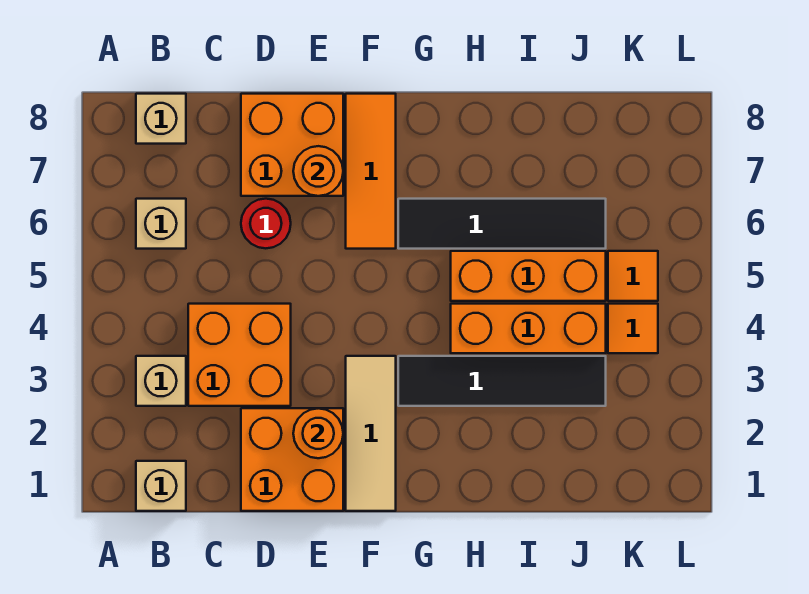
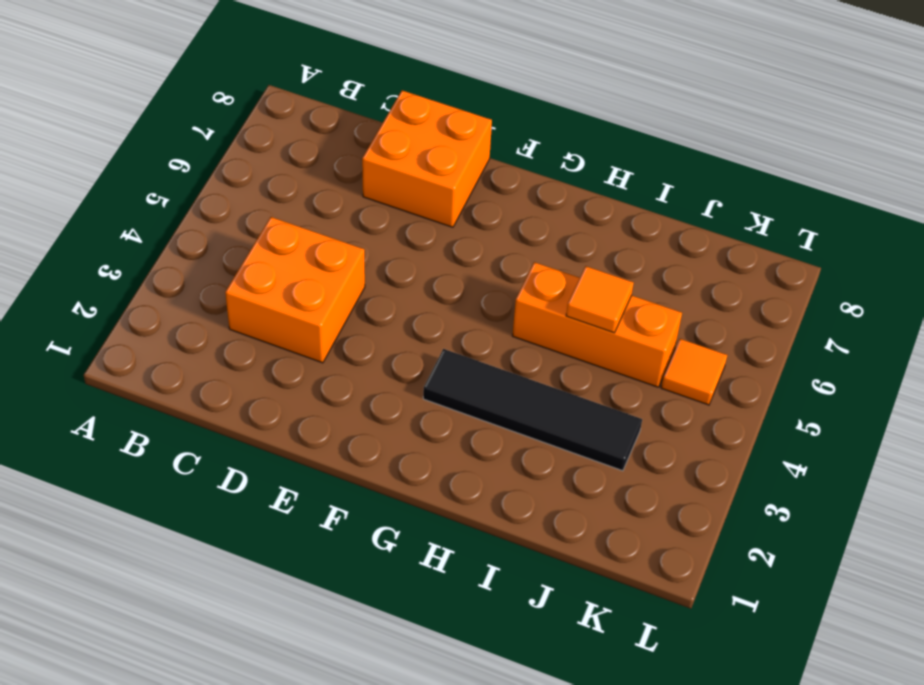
orange tile I5 level 2 -> orange tile K4 level 1
none -> tan brick B1 level 1
none -> tan brick B3 level 1
none -> tan brick B6 level 1

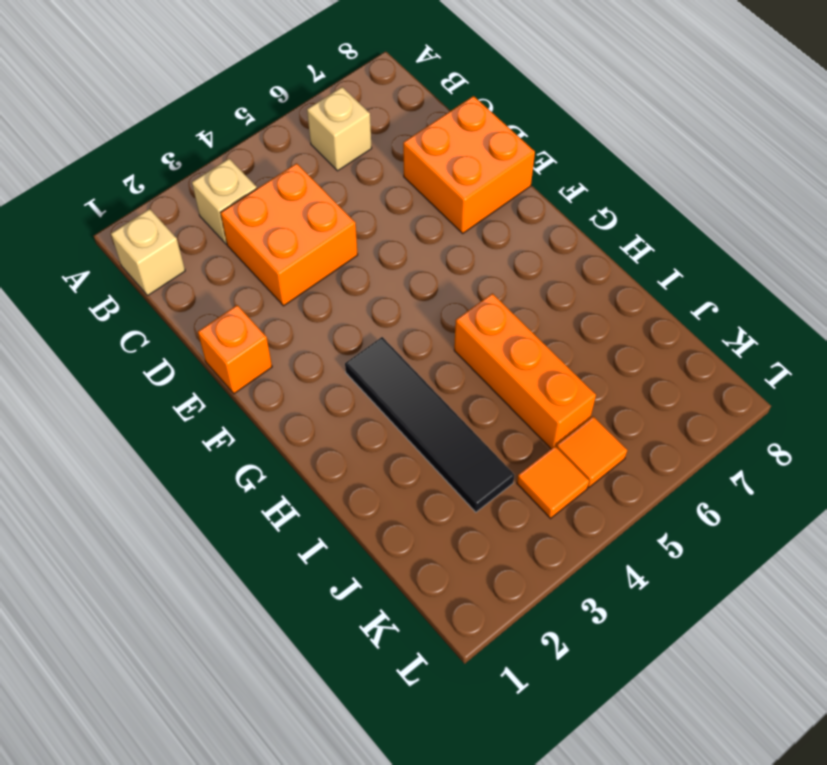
orange brick E1 level 1 -> orange brick D1:E2 level 1
none -> tan brick B8 level 1
none -> red round brick D6 level 1
none -> tan tile F1:F3 level 1

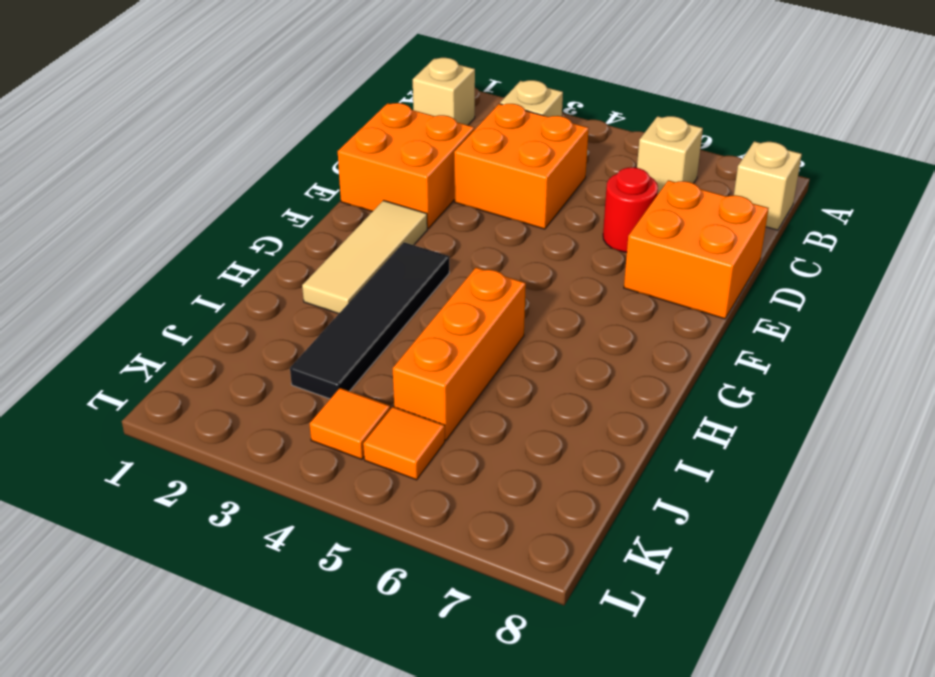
tan tile F2:H2 level 1 -> tan tile F1:F3 level 1
none -> orange tile F6:F8 level 1
none -> black tile G6:J6 level 1
none -> orange brick H4:J4 level 1

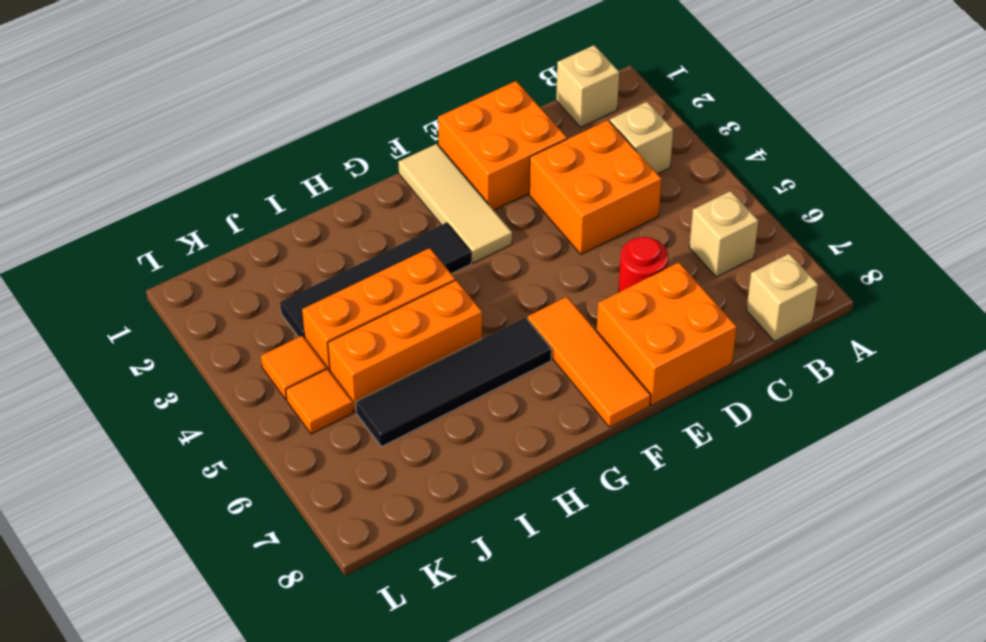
none -> orange round brick E2 level 2
none -> orange round brick E7 level 2

